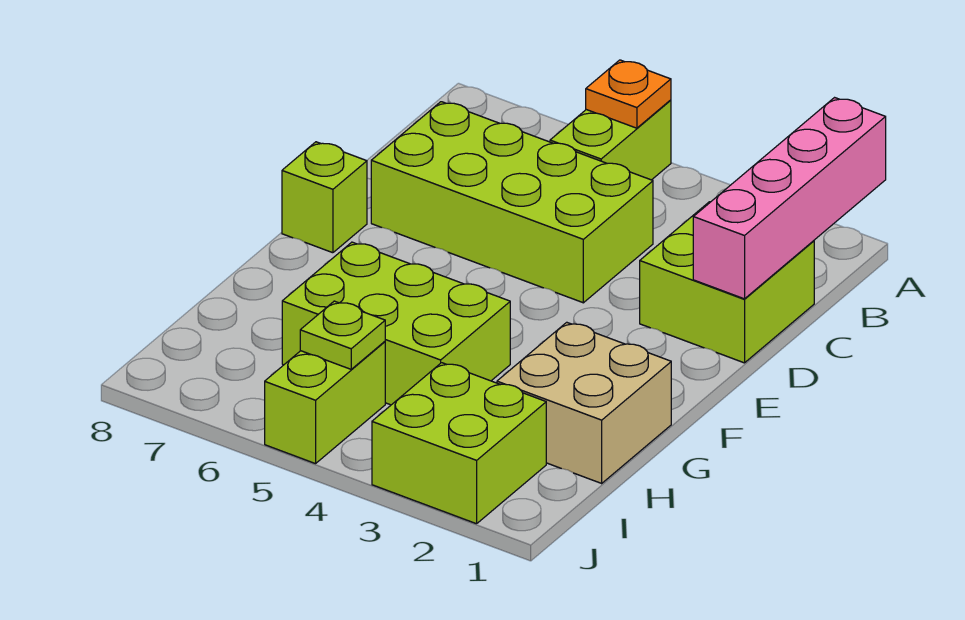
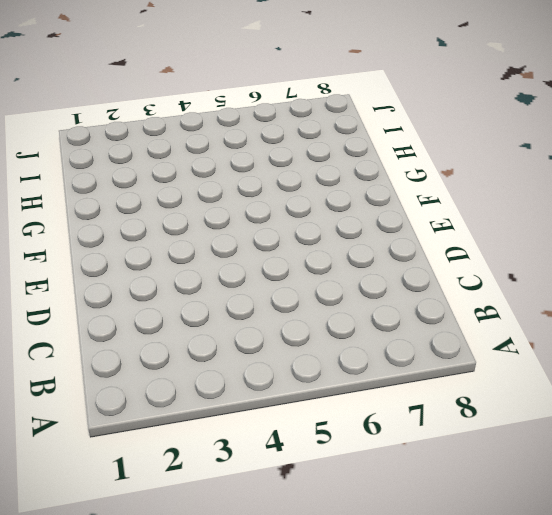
none -> lime brick A5:B5 level 1
none -> lime brick C1:D2 level 1

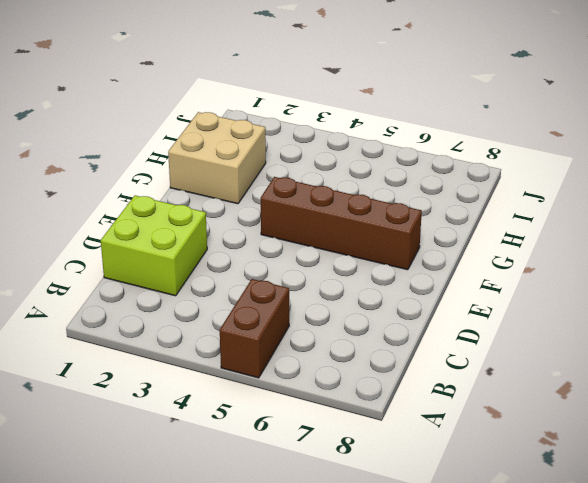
brown brick A5:B5 level 1 -> lime brick A5:B5 level 1
brown brick F4:F7 level 1 -> none
none -> lime brick C4:D7 level 1
none -> lime brick E8 level 1

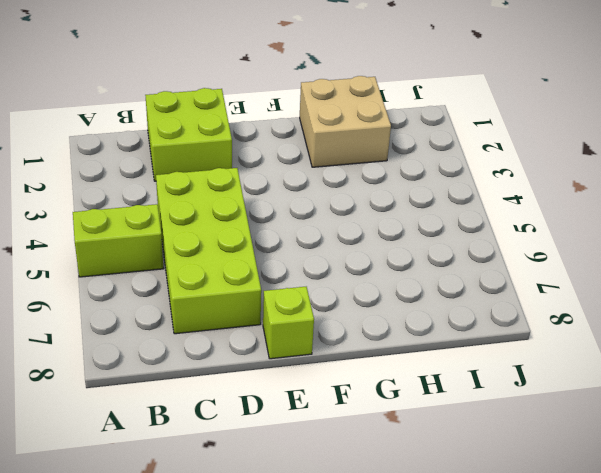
none -> lime brick G4:H6 level 1
none -> lime brick I2:J3 level 1

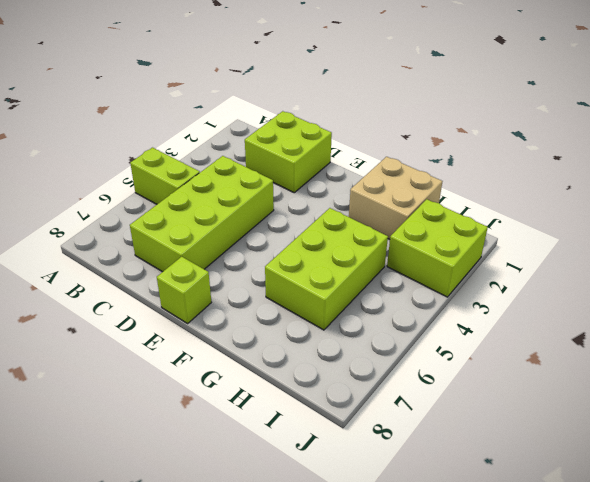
none -> lime brick I5:J5 level 1
none -> pink brick A1:D1 level 2

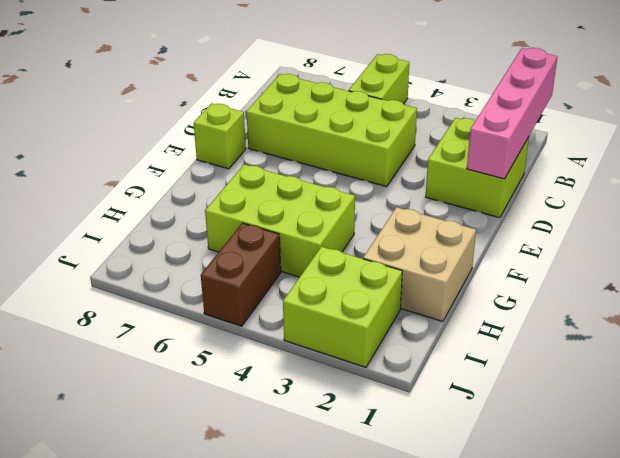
brown brick I5:J5 level 1 -> lime brick I5:J5 level 1
none -> orange plate A5 level 2
none -> lime plate I5 level 2

